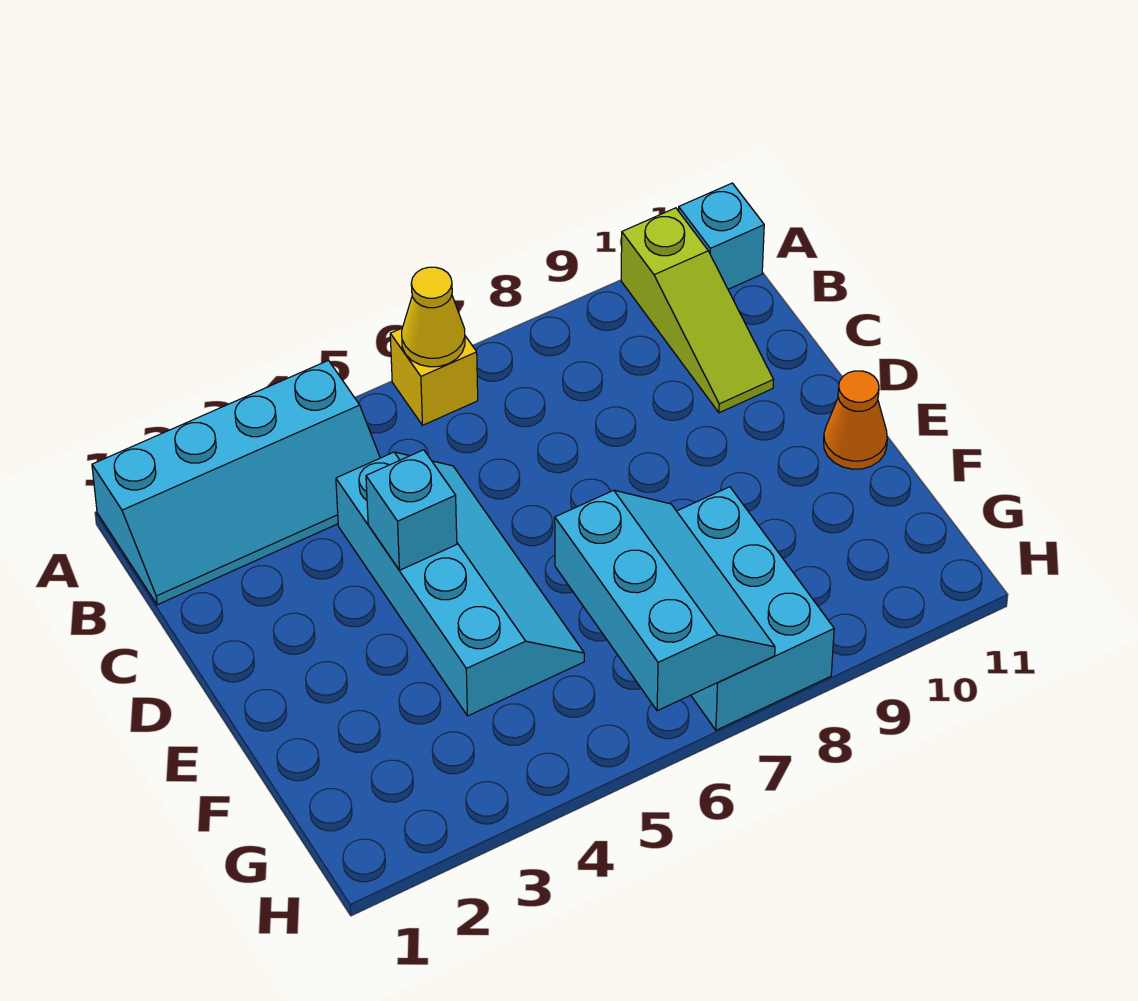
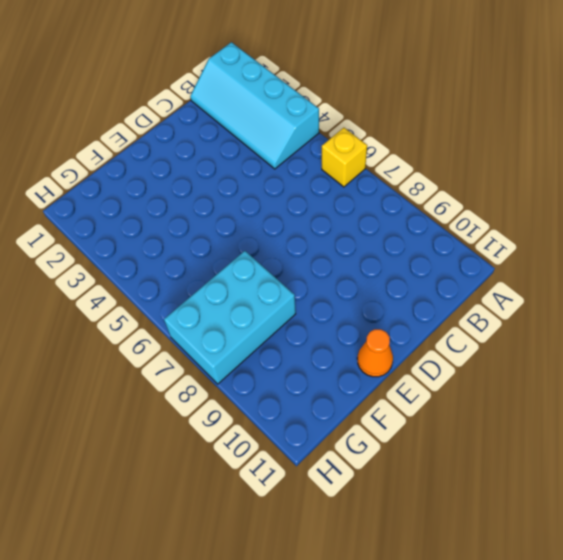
none -> lime slope A10:C10 level 1 top A
none -> cyan brick A11 level 1

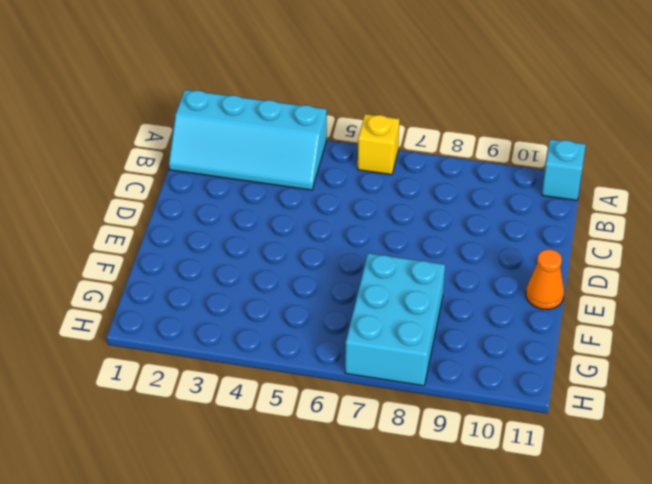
none -> lime slope A10:C10 level 1 top A
none -> cyan slope C4:F5 level 1 top 4

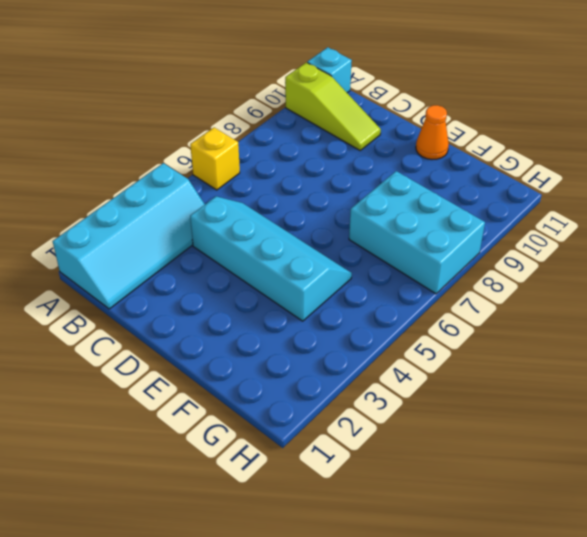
none -> yellow cone A6 level 2
none -> cyan brick D4 level 2

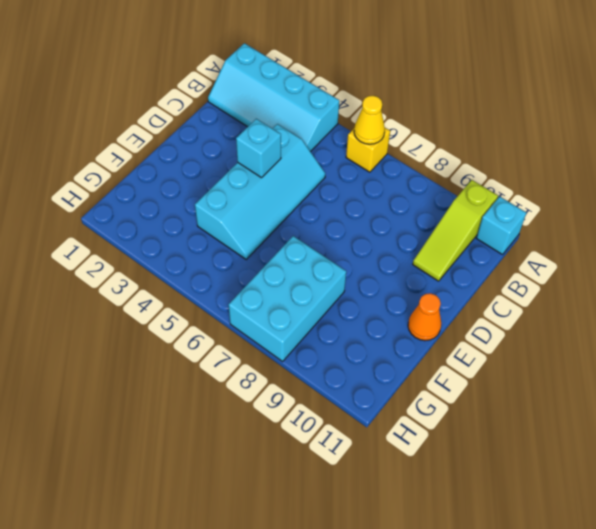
none -> cyan slope F6:H7 level 2 top 6

